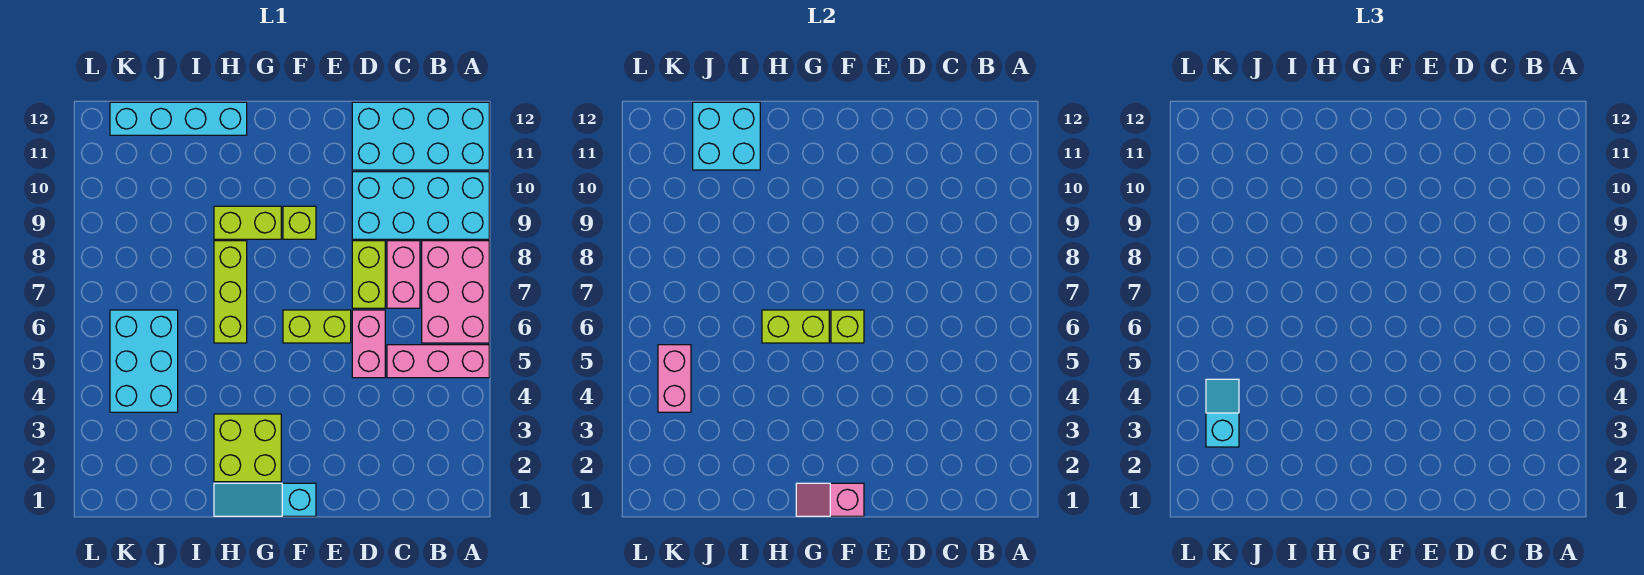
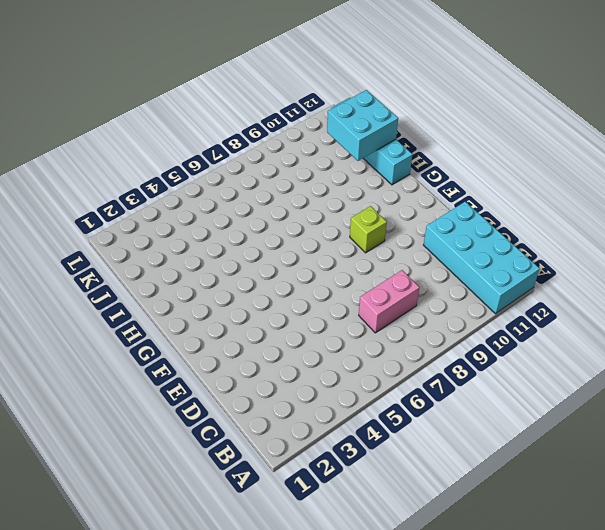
none -> pink brick A5:C5 level 1
none -> pink brick A6:B8 level 1
none -> cyan brick A9:D10 level 1

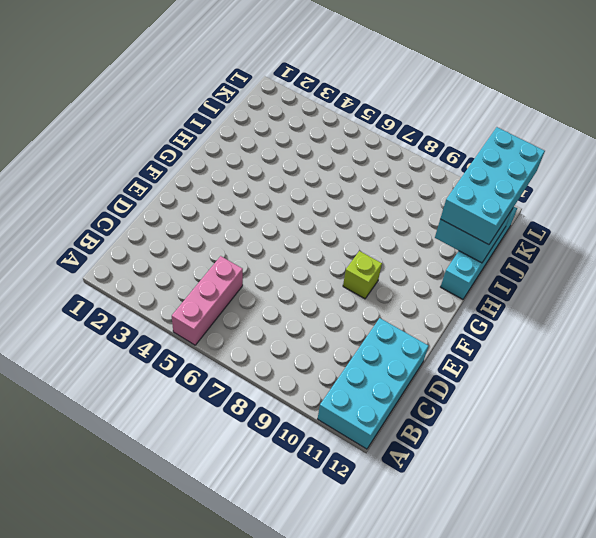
cyan brick I11:L12 level 3 -> cyan brick A9:D10 level 1
none -> pink brick A6:B8 level 1
none -> pink brick C7:C8 level 1
none -> pink brick D5:D6 level 1

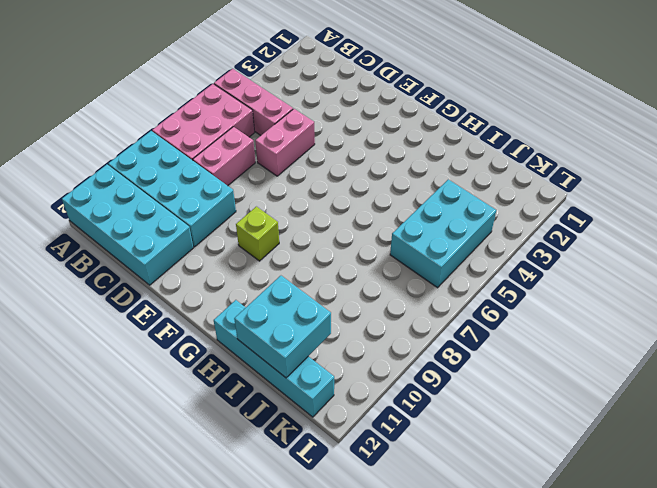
none -> lime brick D7:D8 level 1
none -> lime brick E6:F6 level 1
none -> cyan slope F1:H1 level 1 top F

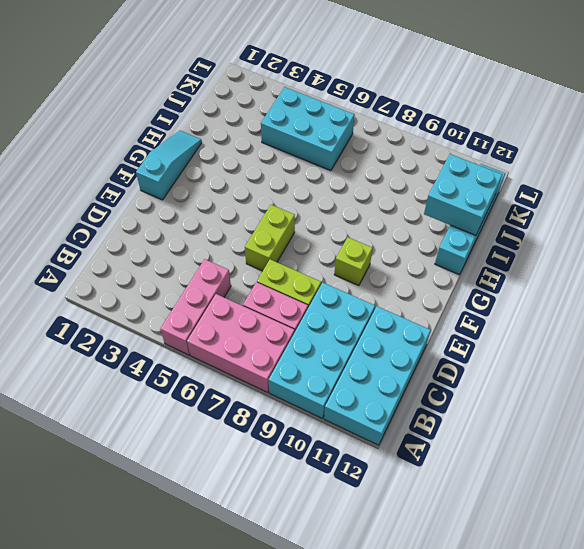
none -> pink brick D5:D6 level 1
none -> lime brick G2:H3 level 1
none -> lime brick G9:H9 level 1

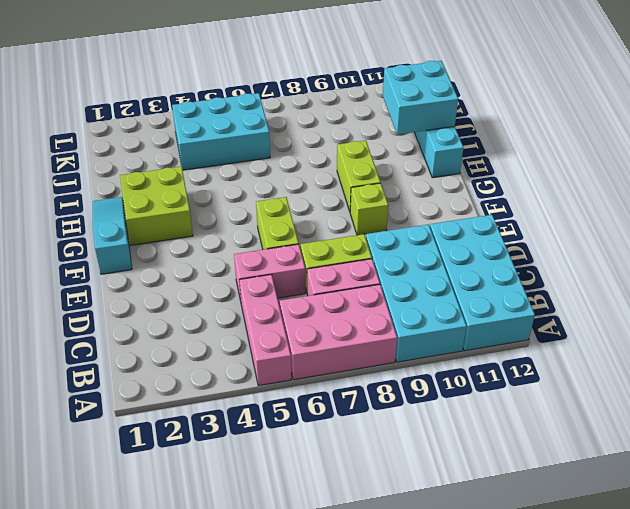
none -> lime brick H6:H8 level 1
none -> pink slope F1:G1 level 2 top F
none -> lime brick F6 level 2

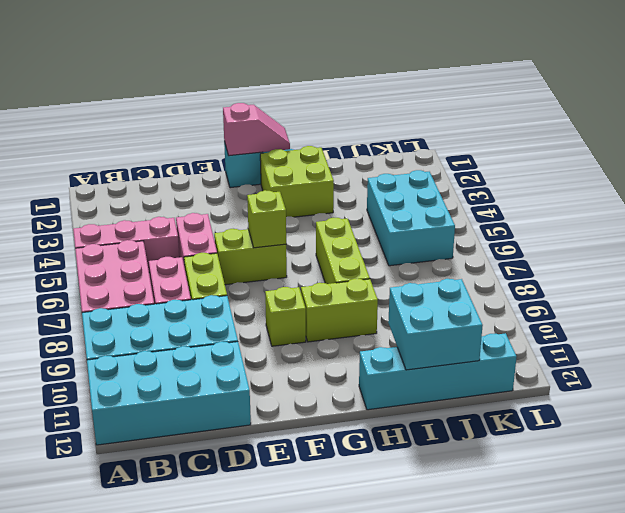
none -> lime brick G6:H6 level 2
none -> pink brick K4:K5 level 2
none -> cyan slope K3:K4 level 3 top 3

